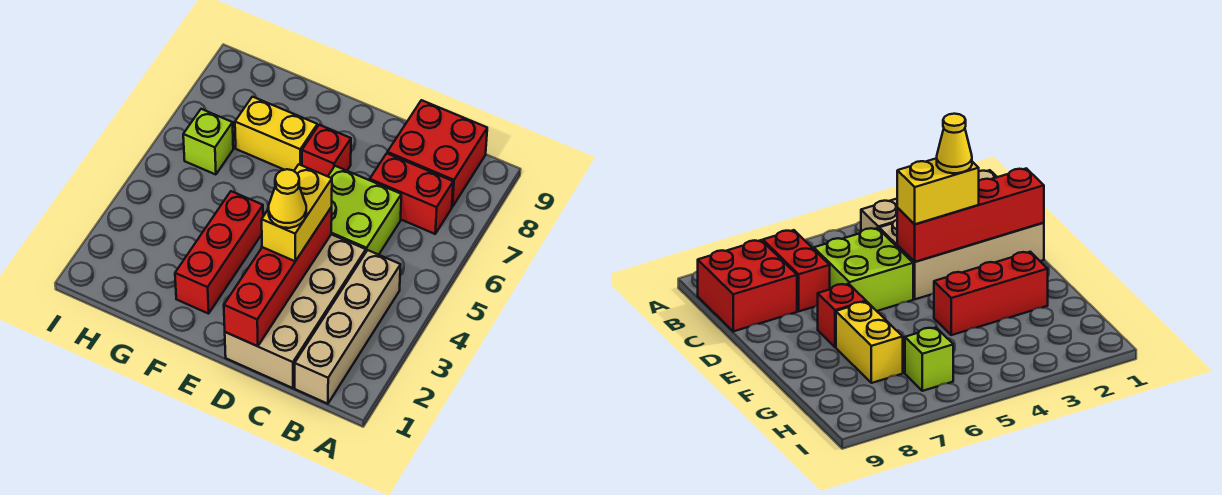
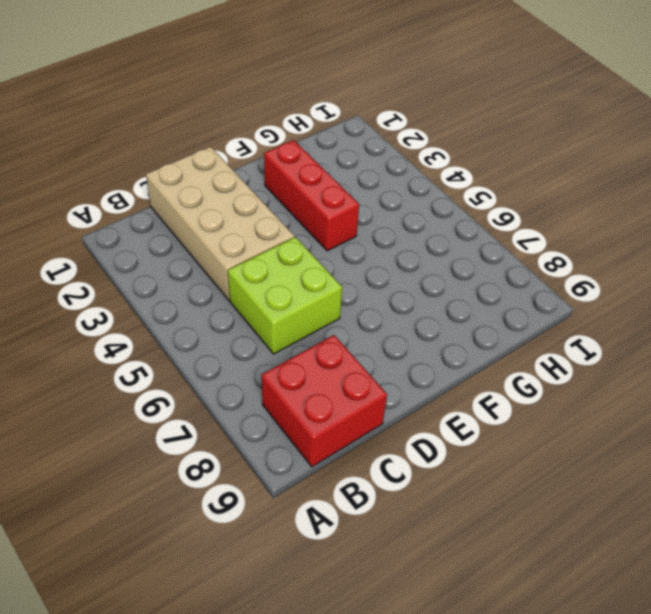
none -> tan brick B1:B4 level 1
none -> red brick B7:C7 level 1
none -> red brick E7 level 1

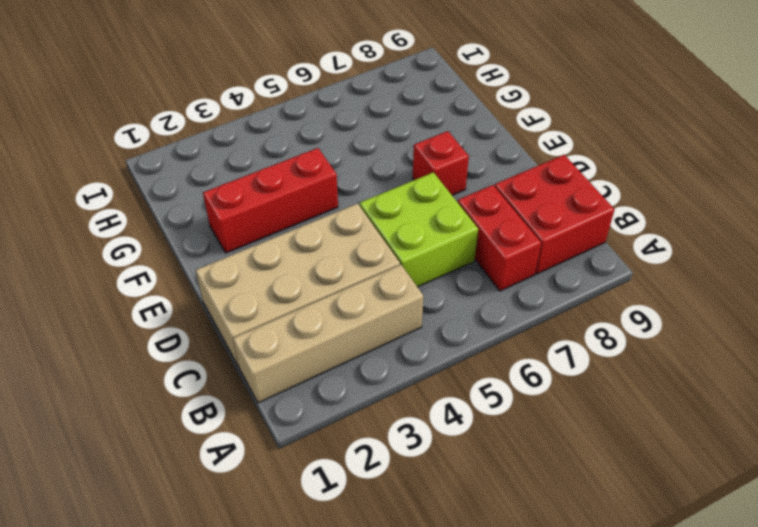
none -> yellow brick F7:G7 level 1
none -> lime brick H6 level 1
none -> red brick D1:D4 level 2

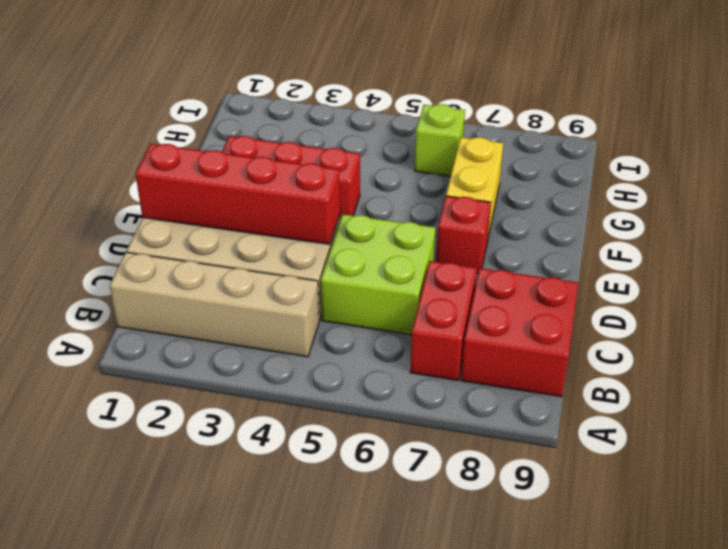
none -> yellow brick D3:D4 level 3
none -> yellow cone D3 level 4

